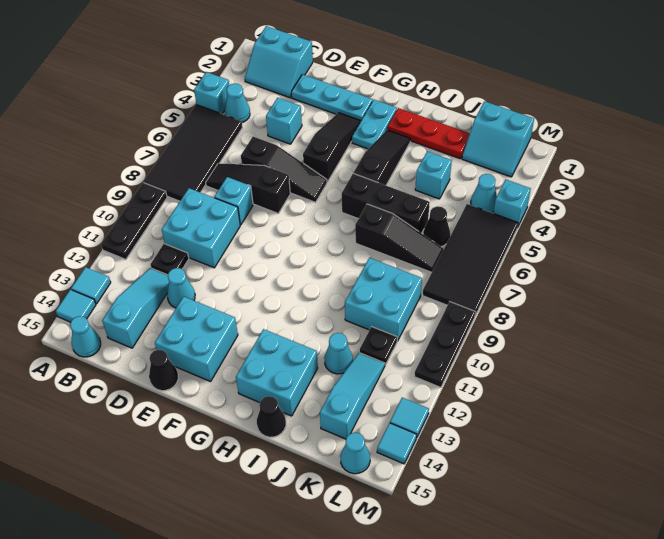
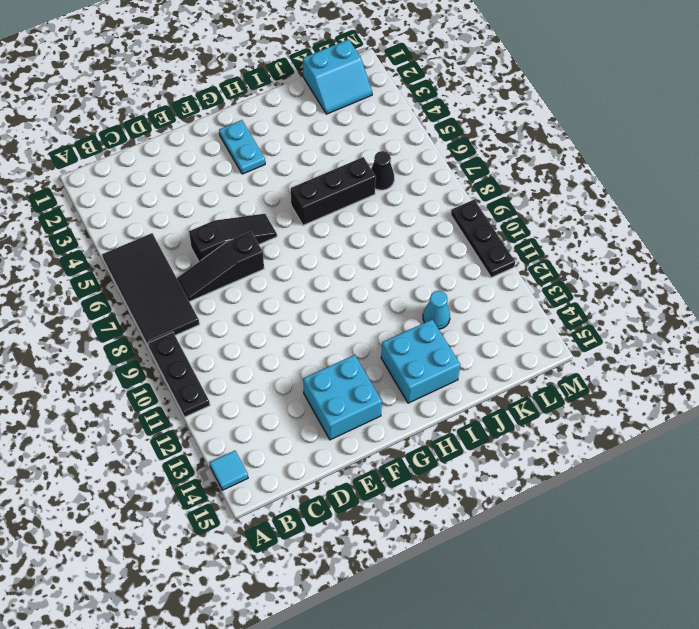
none -> cyan brick A4 level 1
none -> cyan tile A13 level 1
none -> cyan slope B1:C2 level 1 top 1
none -> cyan cone B4 level 1

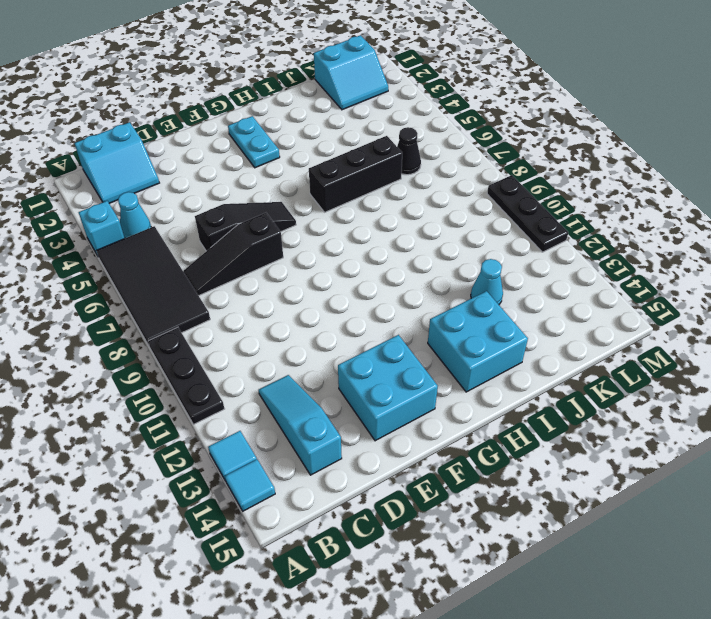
none -> cyan cone B15 level 1
none -> cyan brick C9:D10 level 1
none -> black plate C11 level 1
none -> cyan plate D2:F2 level 1

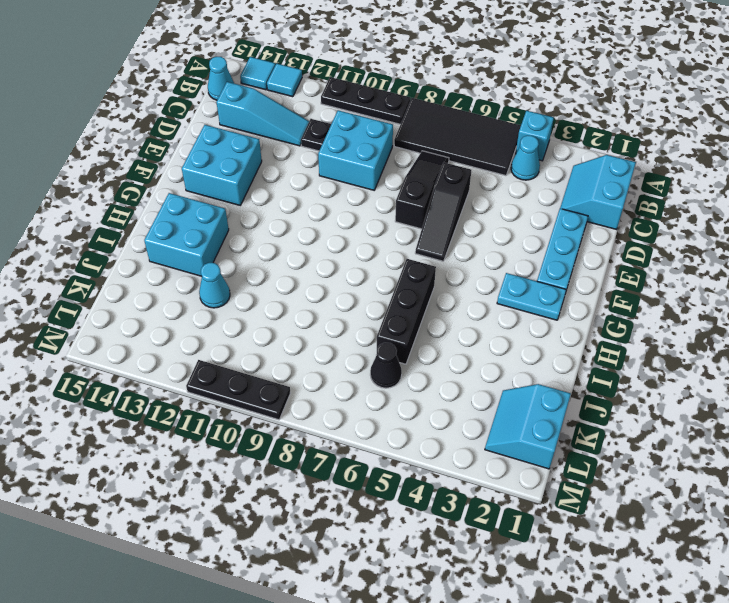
none -> cyan brick D4 level 1
none -> cyan brick D8 level 1
none -> cyan cone D12 level 1
none -> black cone E15 level 1

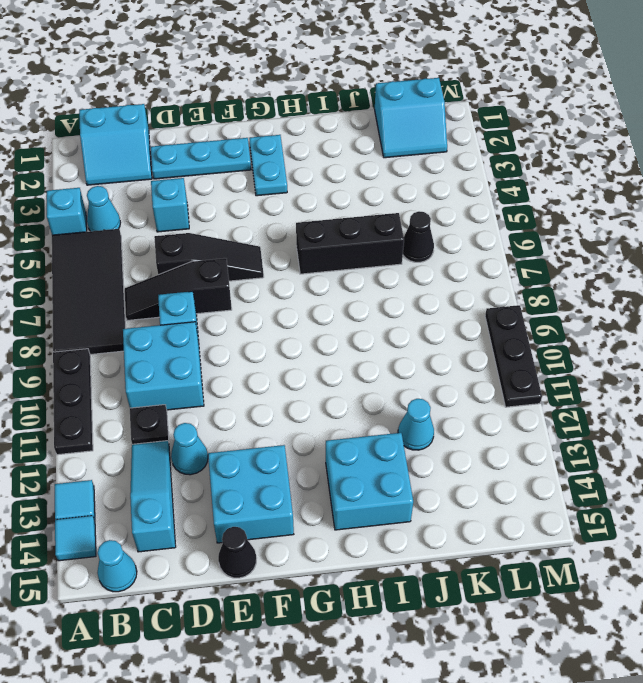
none -> black slope F3:F5 level 1 top 5
none -> red plate H2:J2 level 1
none -> black slope H3:H5 level 1 top 5
none -> black slope I7:K7 level 1 top I

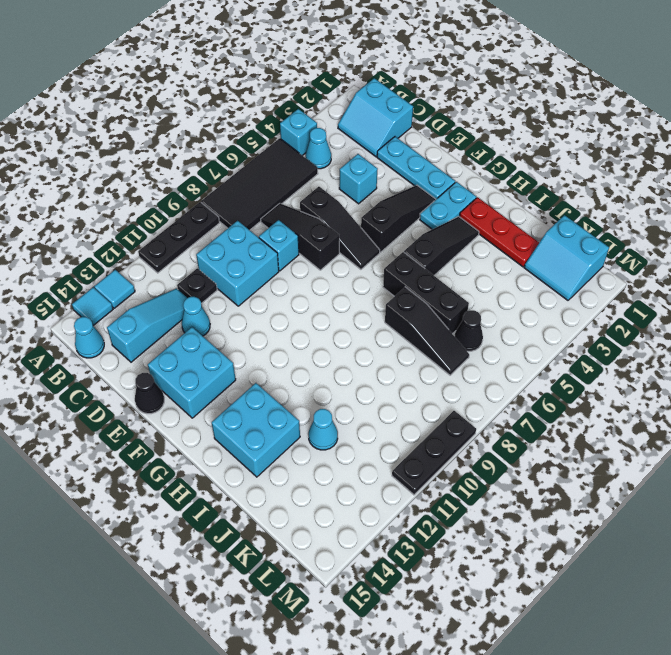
none -> black cone I15 level 1
none -> cyan brick J4 level 1
none -> cyan brick J9:K10 level 1
none -> black plate K11 level 1

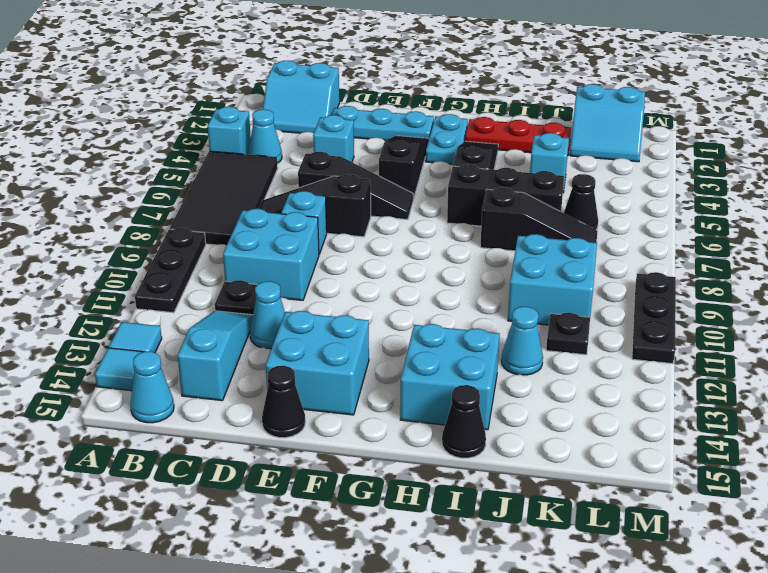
none -> cyan slope K12:K14 level 1 top 14
none -> cyan cone L4 level 1
none -> black tile L5:M8 level 1
none -> cyan cone L15 level 1

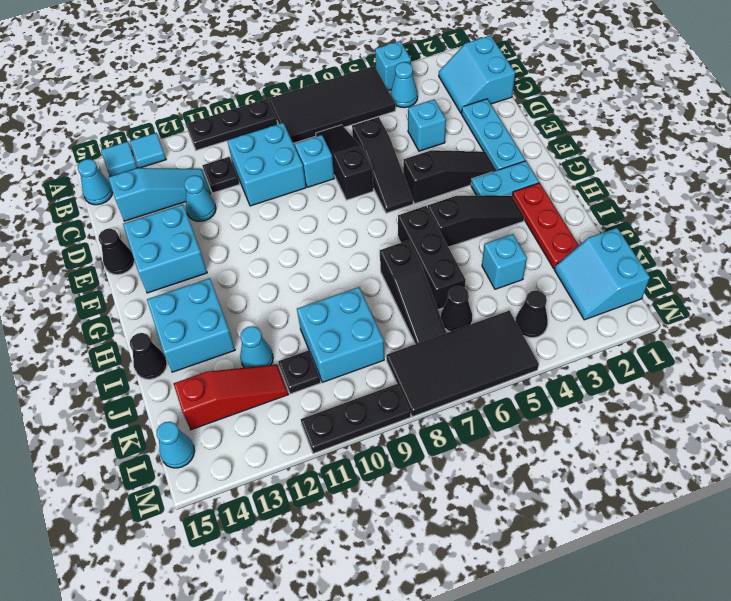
red slope K12:K14 level 1 top 14 -> cyan slope K12:K14 level 1 top 14
black cone L4 level 1 -> cyan cone L4 level 1
none -> cyan brick M4 level 1
none -> cyan tile M13 level 1
none -> cyan tile M14 level 1

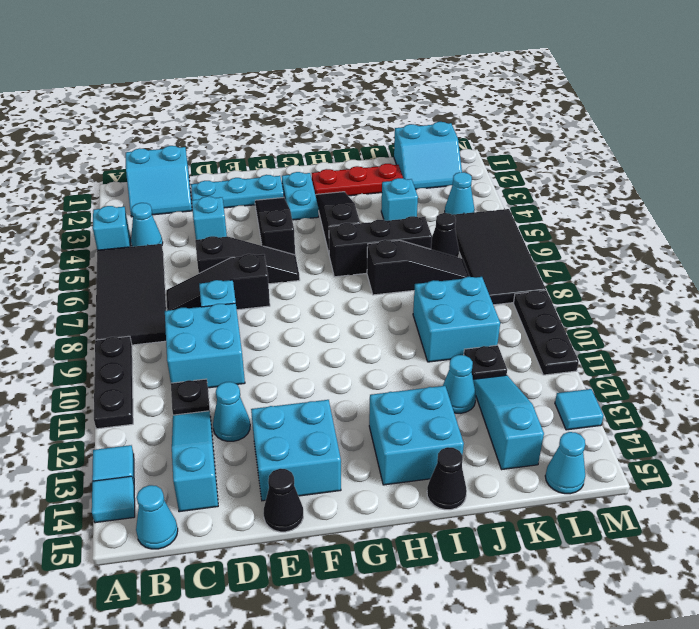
none -> cyan brick M4 level 1
none -> cyan tile M14 level 1

